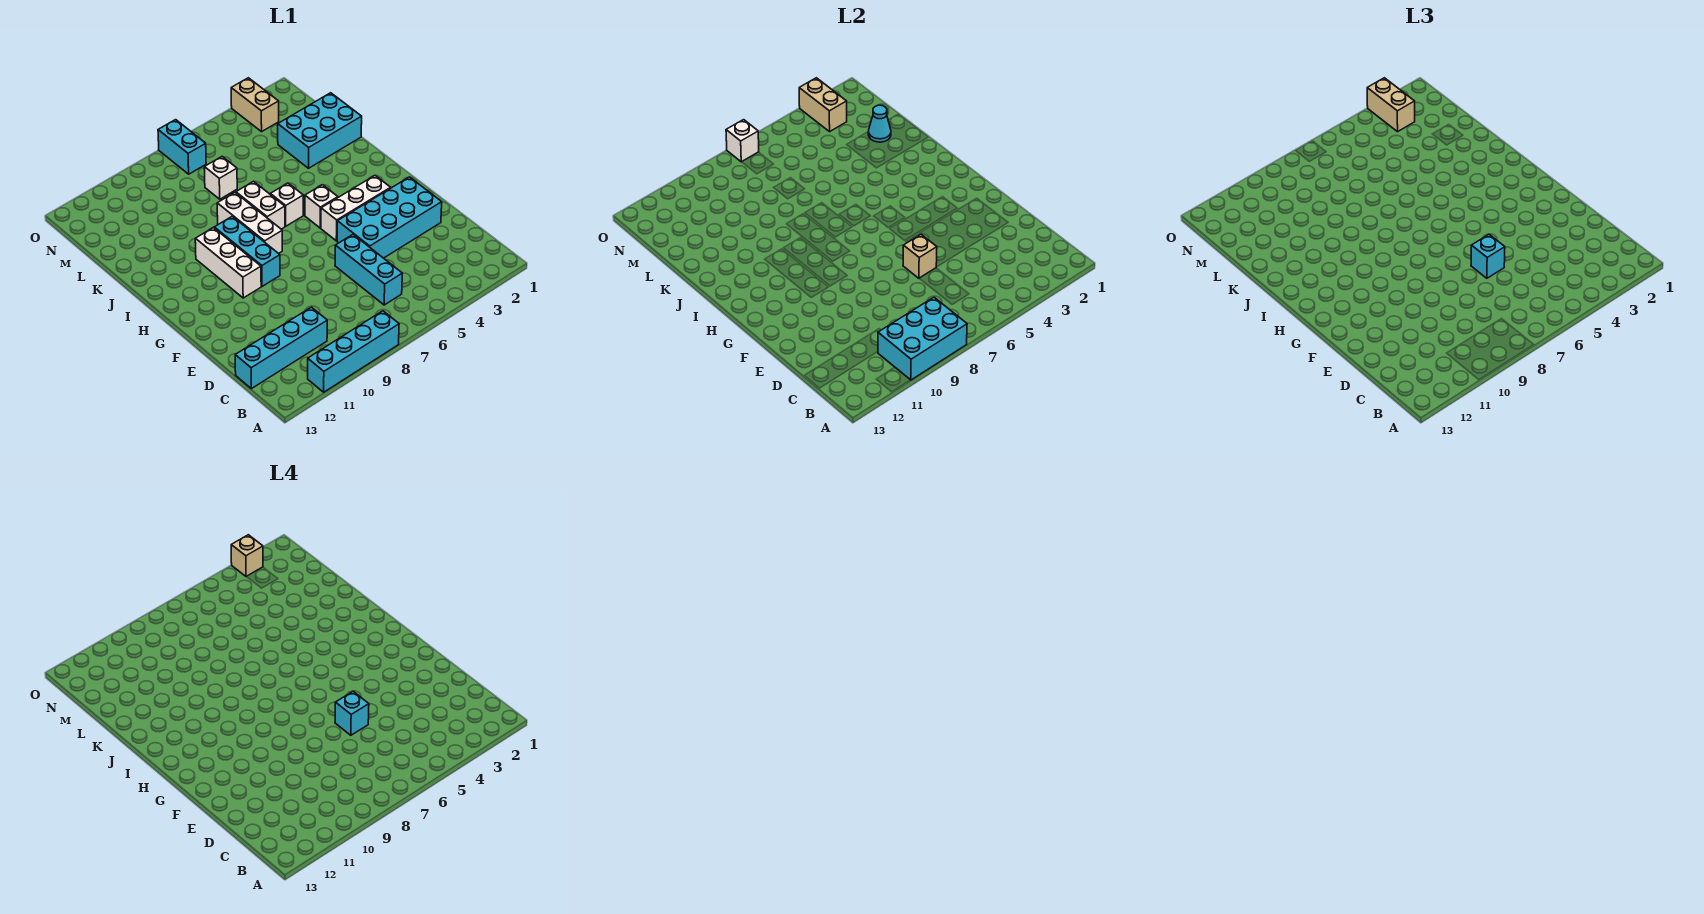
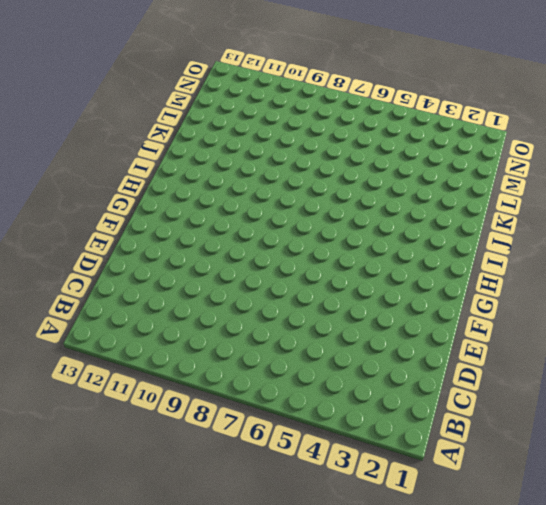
none -> cyan brick A8:A11 level 1
none -> cyan brick C6:E6 level 1
none -> cyan brick C10:C13 level 1

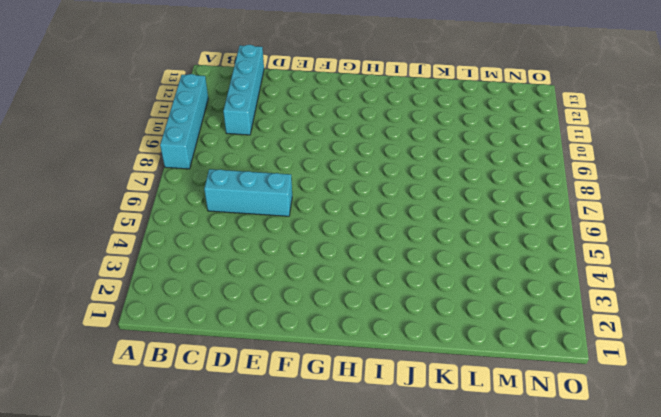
none -> cyan brick E2:F5 level 1
none -> white brick G3:G5 level 1
none -> cyan brick G9:I9 level 1

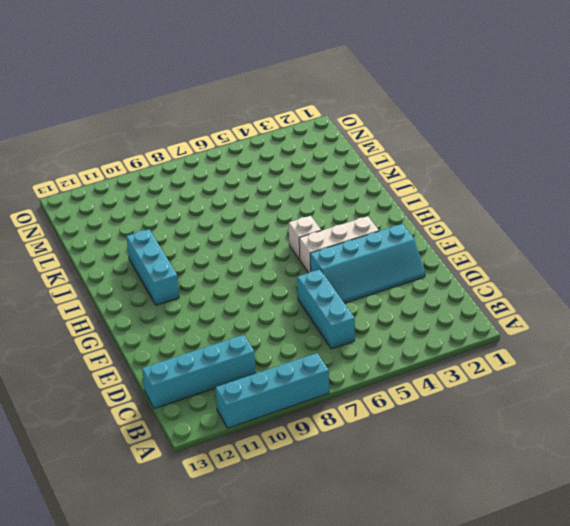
cyan slope E2:F5 level 1 top F -> cyan brick E2:F5 level 1
cyan brick H11:J11 level 1 -> cyan brick G9:I9 level 1
none -> white brick G10:I10 level 1
none -> white brick H8:J8 level 1
none -> white brick I6 level 1

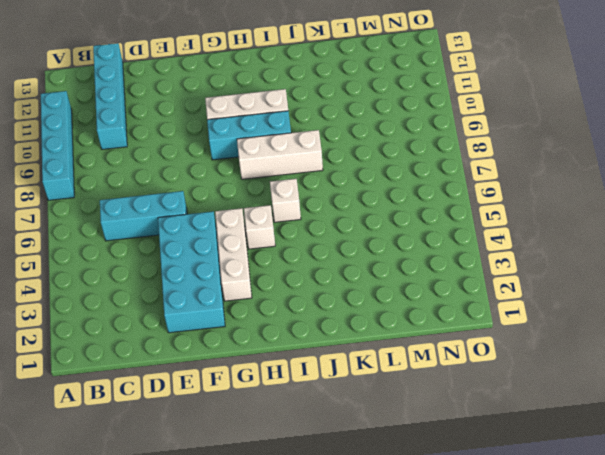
none -> white brick I7:J7 level 1
none -> cyan brick K1:L3 level 1
none -> white brick L7 level 1

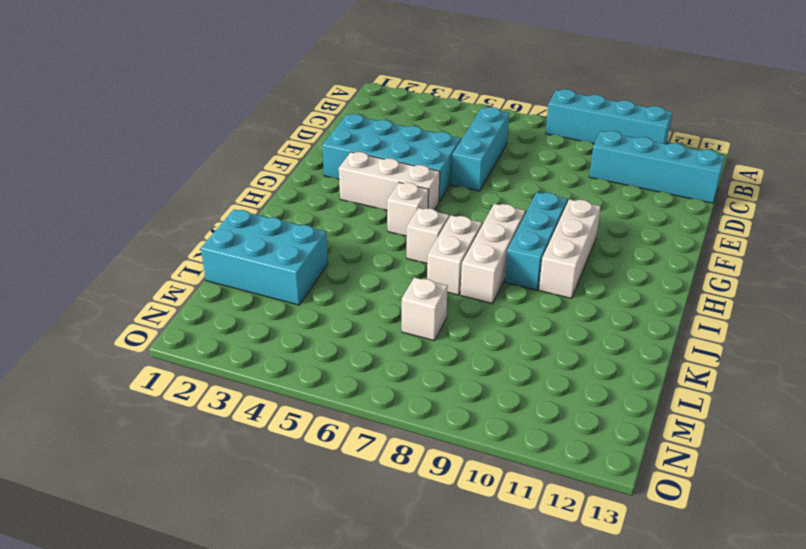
none -> tan brick N3:O3 level 1
none -> cyan brick N7:O7 level 1
none -> cyan brick A8:B10 level 2

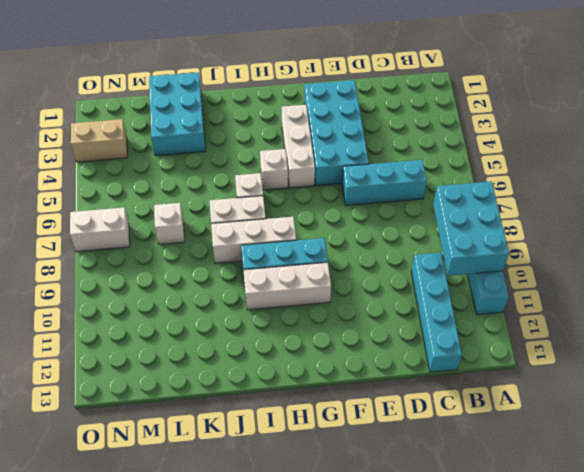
white brick N7:O7 level 1 -> cyan brick N7:O7 level 1
none -> tan brick E6 level 2
none -> cyan cone L2 level 2
none -> tan brick N3:O3 level 2

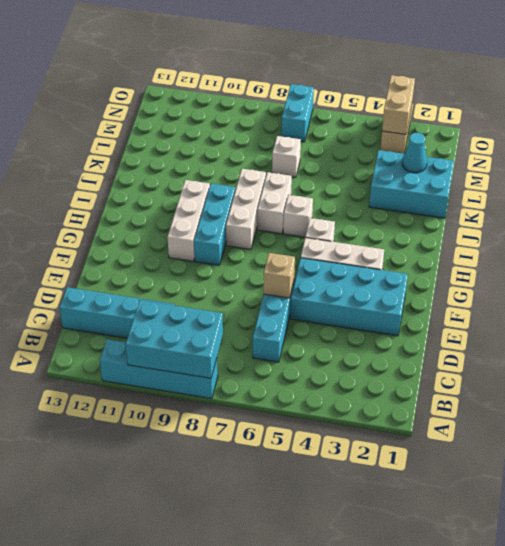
none -> white brick O7 level 2
none -> cyan brick E6 level 3
none -> tan brick N3:O3 level 3

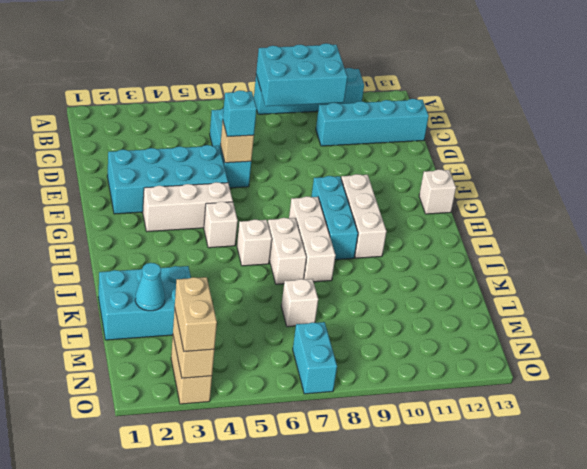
white brick G13 level 1 -> white brick O7 level 2
none -> cyan brick E6 level 4
none -> tan brick O3 level 4

